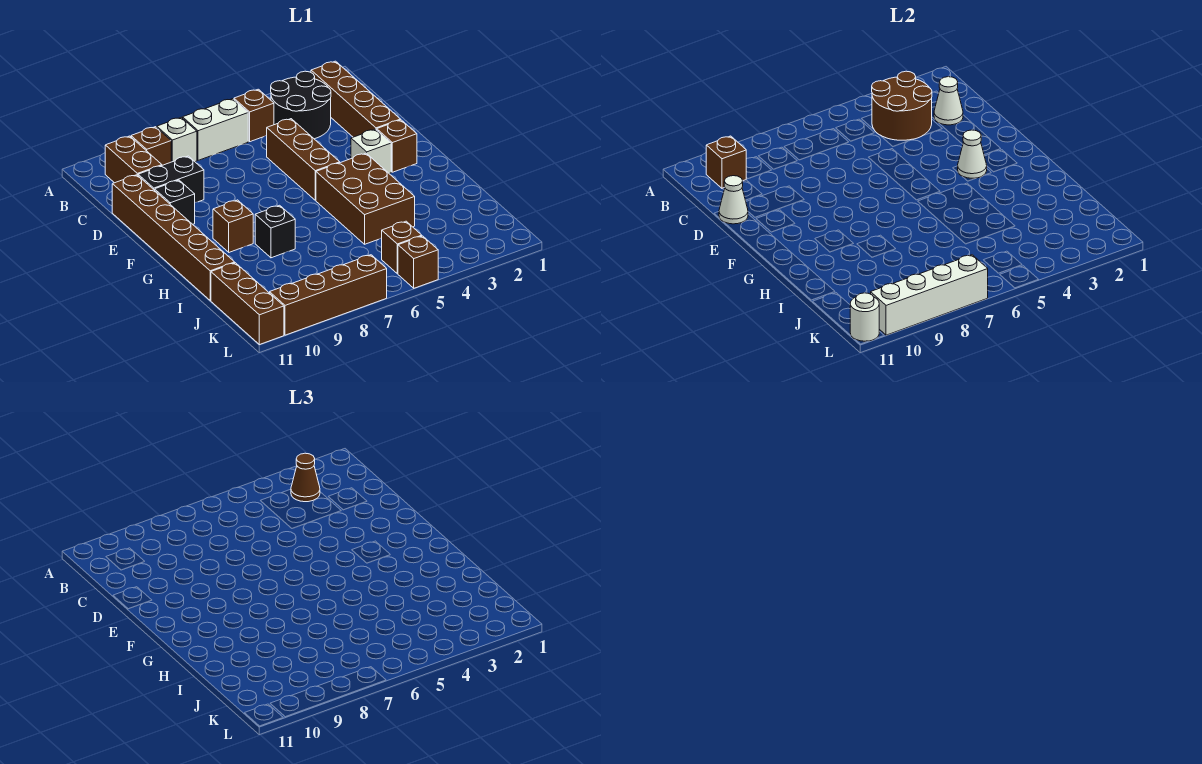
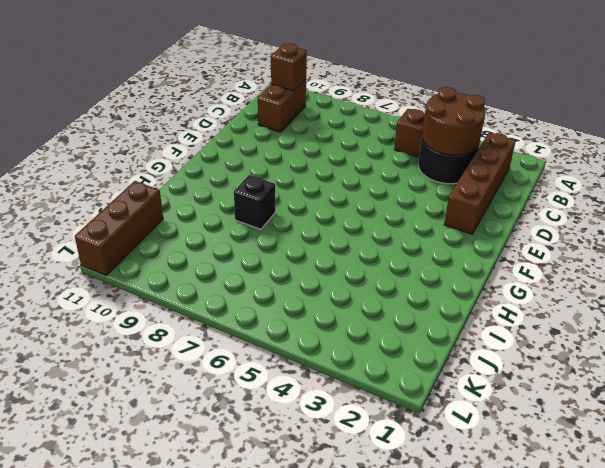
none -> white brick B6:B7 level 1
none -> white brick B8 level 1
none -> brown brick B9 level 1

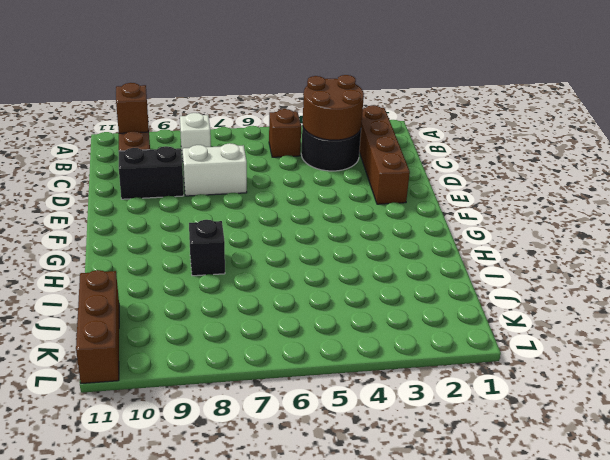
white brick D7:D8 level 1 -> white brick B6:B7 level 1
none -> brown brick B9 level 1
none -> brown brick D5:F5 level 1
none -> brown brick D11:I11 level 1

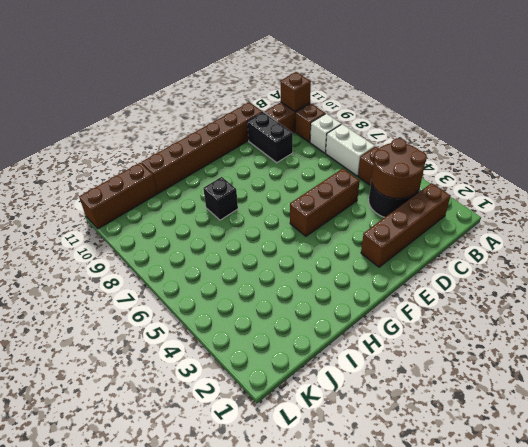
none -> black brick E10 level 1
none -> brown brick F2 level 1
none -> white brick F3 level 1

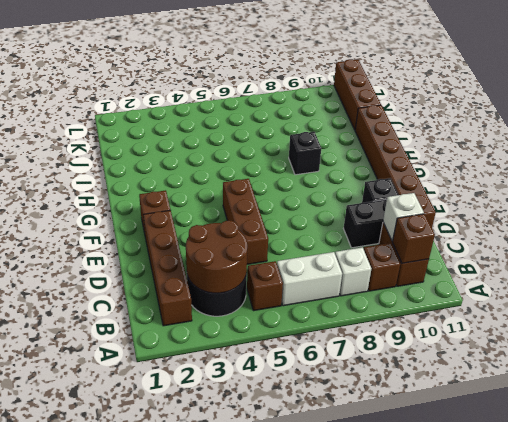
white brick C10 level 2 -> white brick F3 level 1
none -> brown brick G4:I5 level 1
none -> brown brick G9 level 1
none -> brown brick K5 level 1

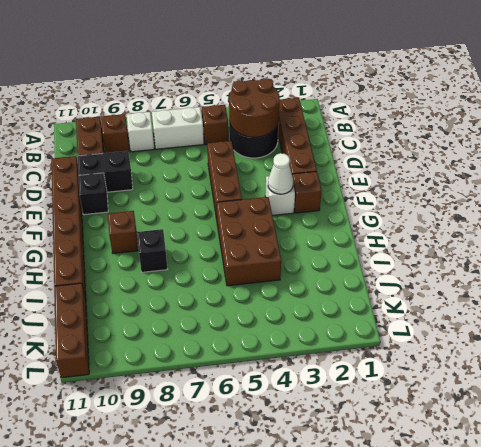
none -> brown brick K5 level 1
none -> brown brick L5 level 1
none -> brown brick L7:L10 level 1

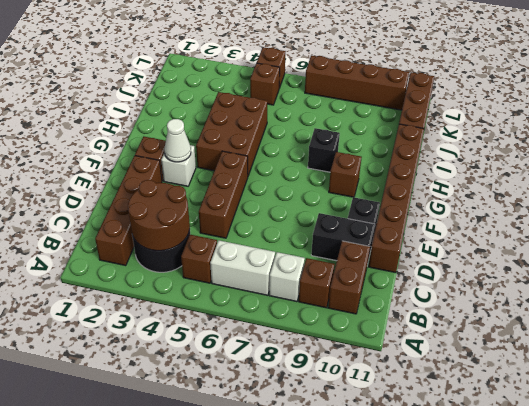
none -> brown brick B10 level 2
none -> white cone C2 level 2
none -> white cone D11 level 2

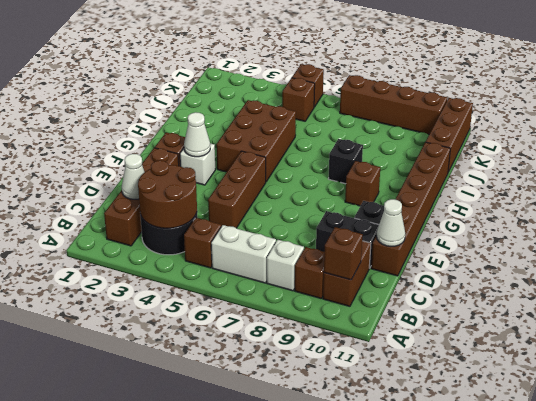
none -> white brick L7:L10 level 2
none -> white round brick L11 level 2
none -> brown cone B3 level 3

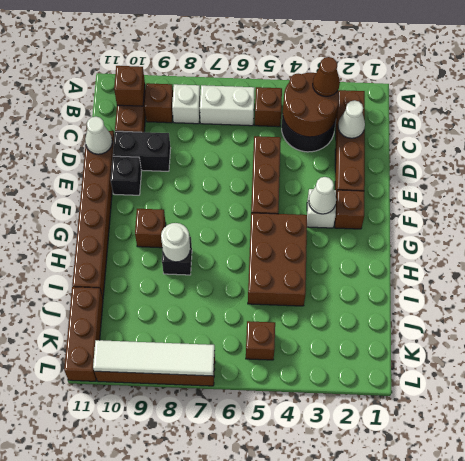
white round brick H8 level 2 -> white round brick L11 level 2
white tile L7:L10 level 2 -> white brick L7:L10 level 2
none -> brown brick L5 level 1

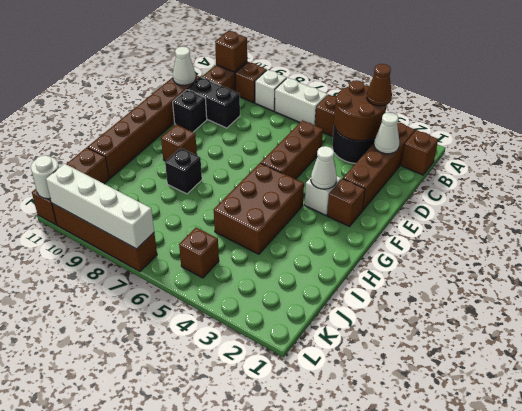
brown brick B1 level 1 -> brown brick L5 level 1

